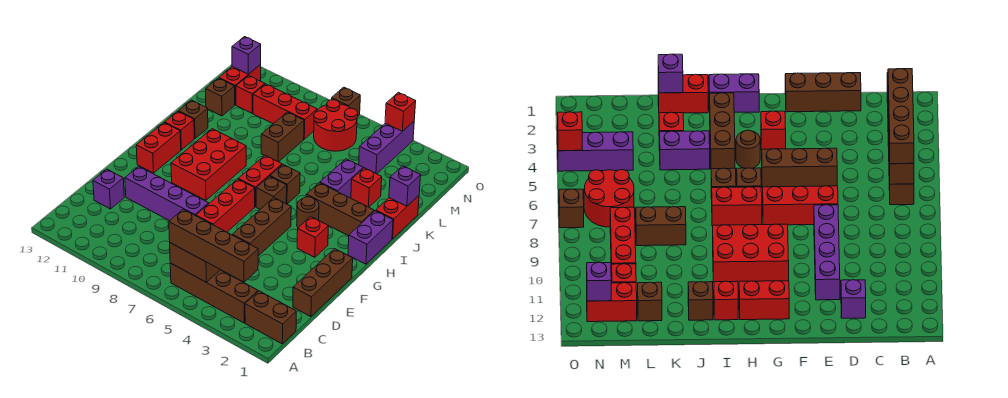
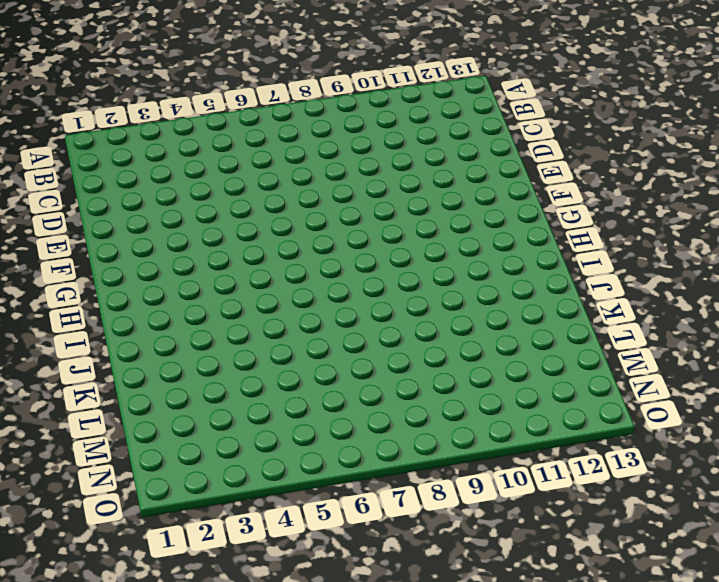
none -> brown brick B1:B2 level 1
none -> brown brick B3:B6 level 1
none -> brown brick D1:F1 level 1
none -> purple brick D12 level 1

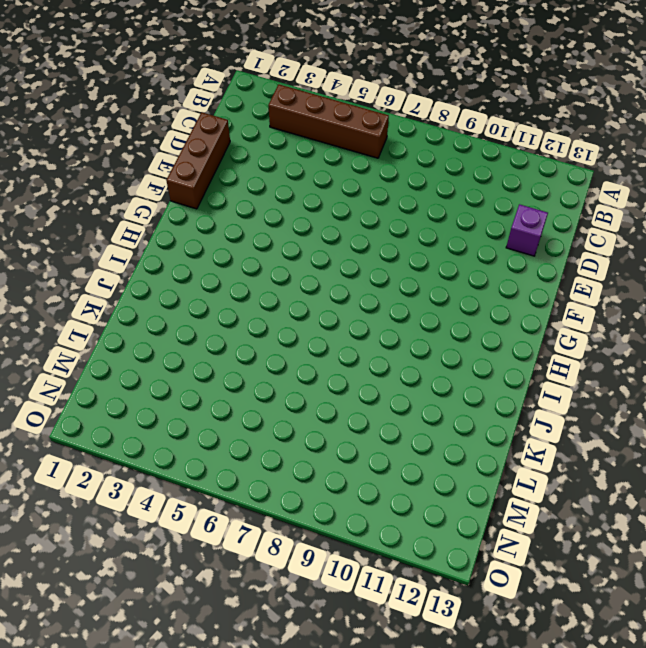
none -> brown brick B1:B2 level 1
none -> brown brick E5:G5 level 1
none -> red brick E7:G7 level 1
none -> purple brick E8:E11 level 1

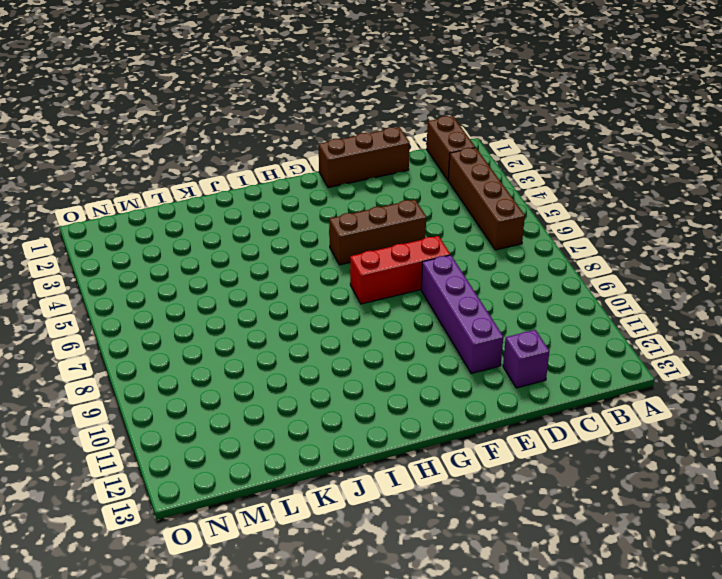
none -> red brick G3 level 1
none -> red brick G9:I10 level 1
none -> red brick G12:H12 level 1
none -> purple brick H1:I1 level 1

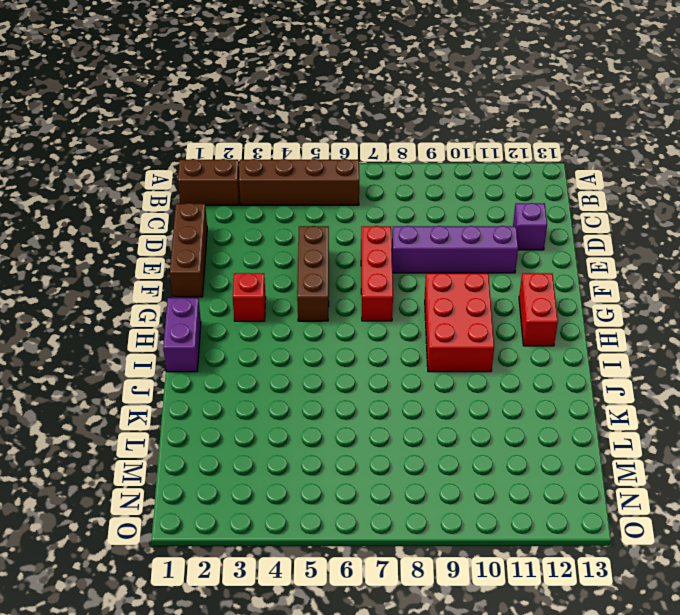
none -> brown round brick H4 level 1
none -> brown brick H6 level 1
none -> red brick H7:I7 level 1
none -> brown brick I2:I4 level 1

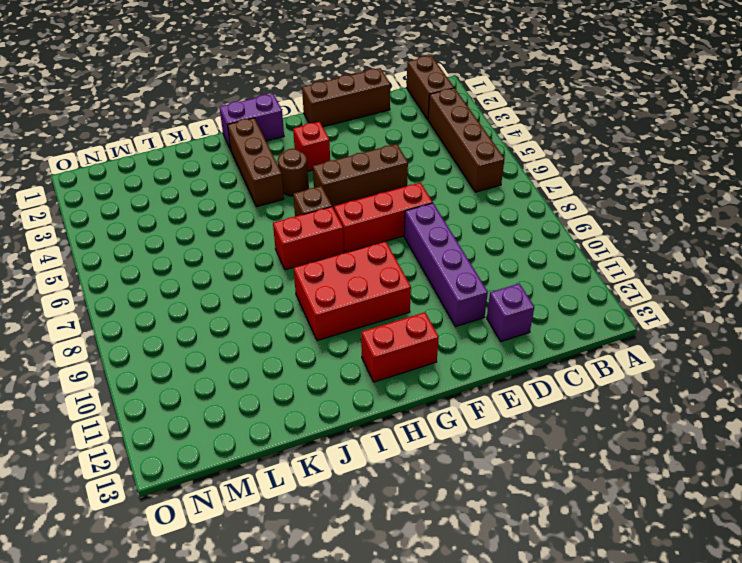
none -> brown brick I6 level 1
none -> red brick I12 level 1
none -> red brick J1:K1 level 1
none -> purple brick J4:K4 level 1

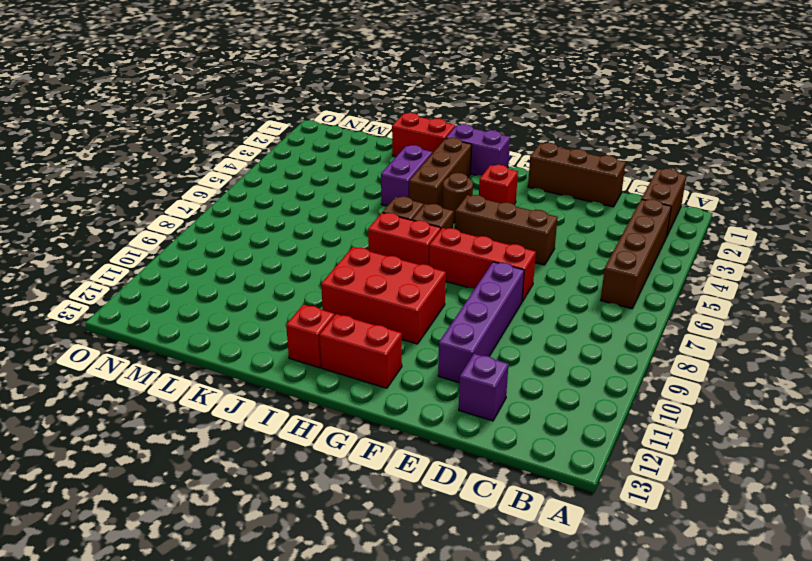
purple brick J3:J4 level 1 -> purple brick J4:K4 level 1
none -> brown brick J12 level 1
none -> red brick K3 level 1
none -> brown brick K8:L8 level 1
none -> brown brick L12 level 1

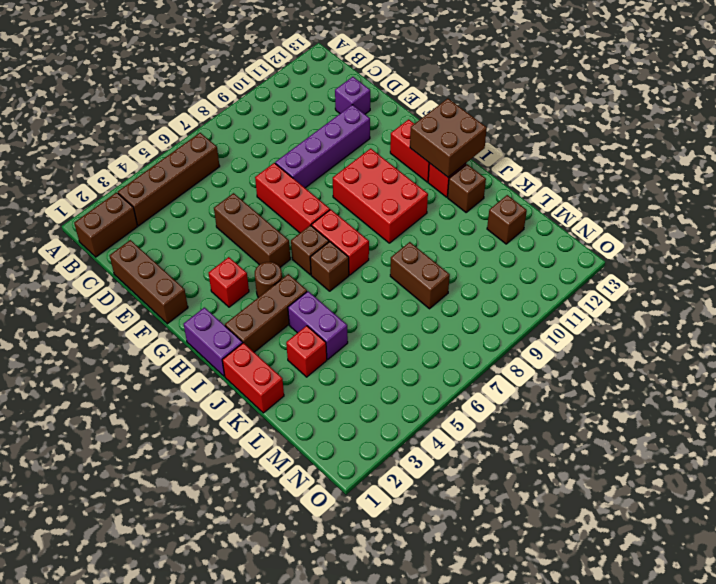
brown brick H12:I13 level 2 -> none
none -> purple brick M4:O4 level 1
none -> red round brick M6:N7 level 1
none -> red brick M8:M10 level 1
none -> red brick M11 level 1

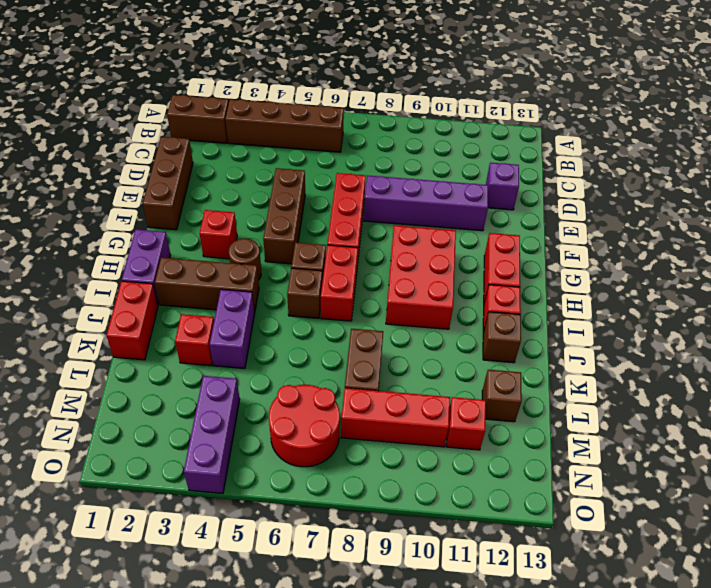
none -> red brick M12:N12 level 1
none -> brown brick O7 level 1
none -> brown brick B5:B6 level 2
none -> purple brick K1 level 2

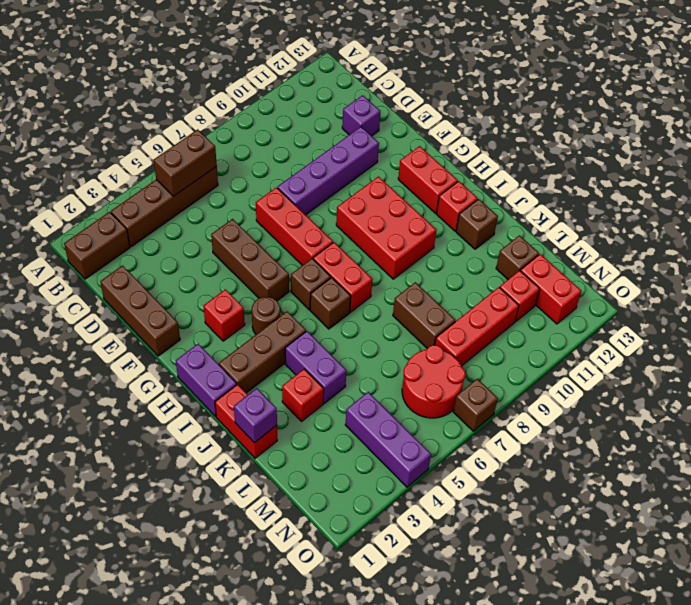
none -> purple brick N12 level 2
none -> red brick O4 level 2
none -> brown brick B3:B6 level 3

